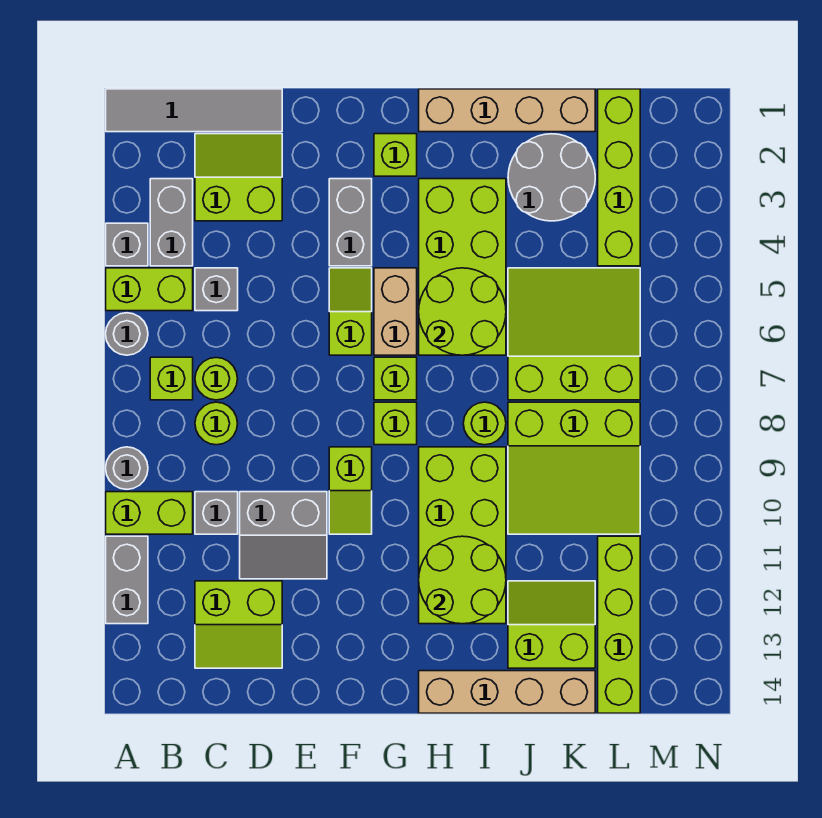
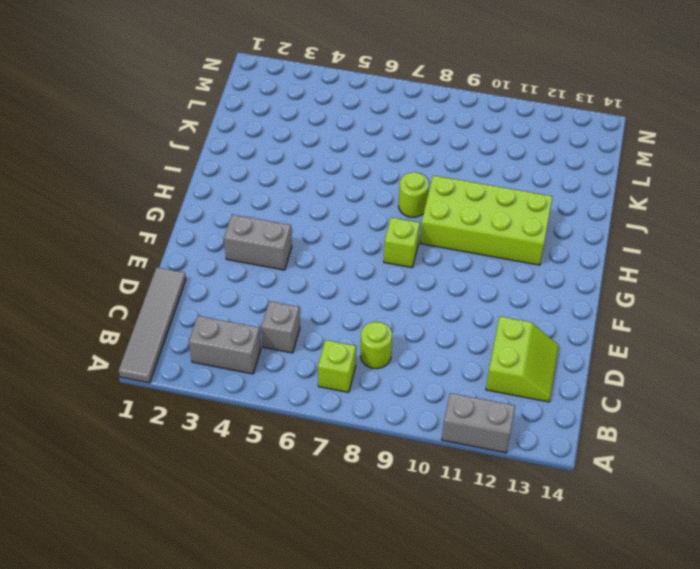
none -> grey brick A4 level 1
none -> lime brick A5:B5 level 1
none -> grey round brick A6 level 1
none -> grey round brick A9 level 1

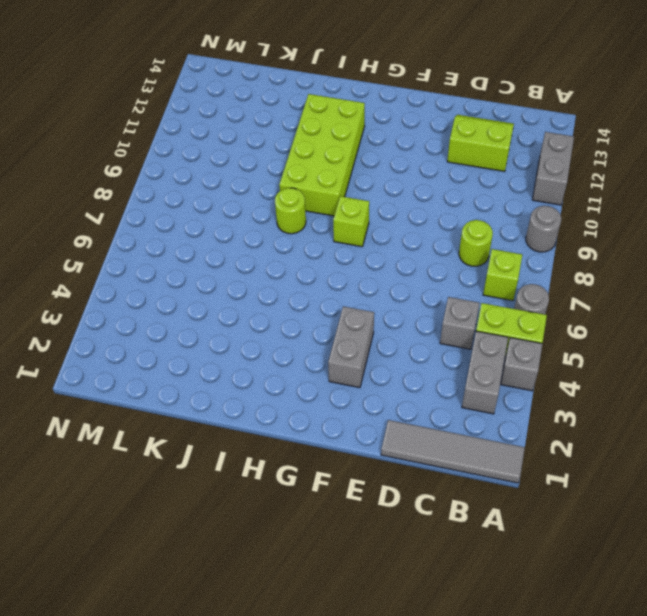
none -> lime brick A10:B10 level 1
none -> lime slope C2:D3 level 1 top 3
none -> lime round brick C7 level 1
none -> grey brick C10 level 1

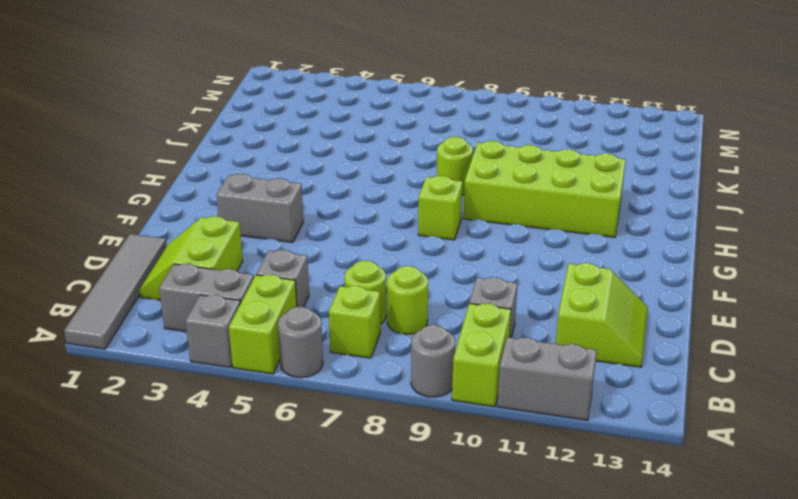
none -> grey slope D10:E11 level 1 top 10
none -> lime slope F5:F6 level 1 top 6
none -> lime slope F9:F10 level 1 top 9
none -> lime brick G2 level 1

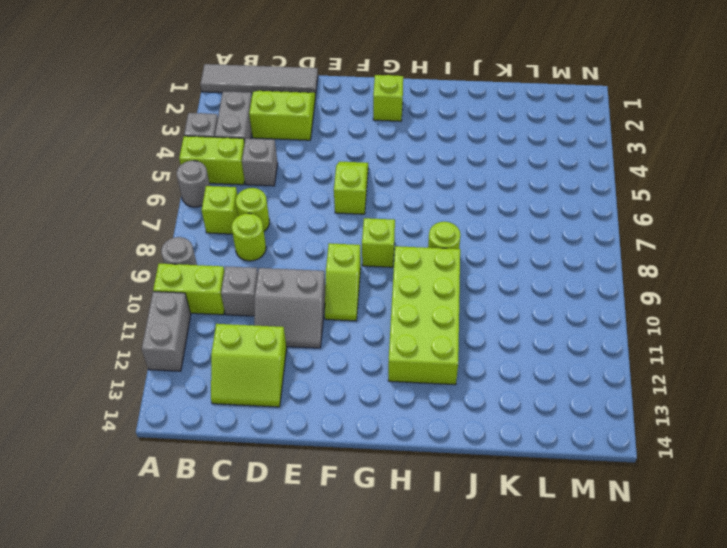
none -> grey brick F3:F4 level 1
none -> tan brick G5:G6 level 1
none -> lime brick G7 level 1
none -> tan brick H1:K1 level 1

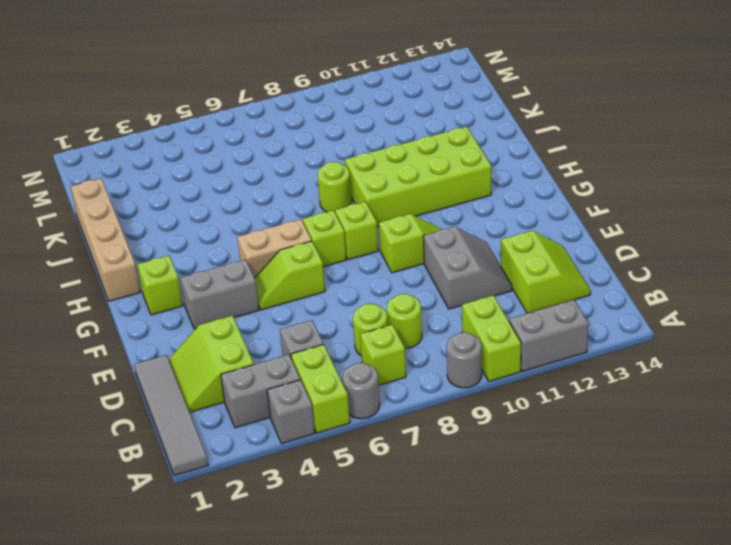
none -> grey brick C10 level 1
none -> lime brick H3:I6 level 1
none -> tan brick H14:K14 level 1
none -> grey round brick J2:K3 level 1

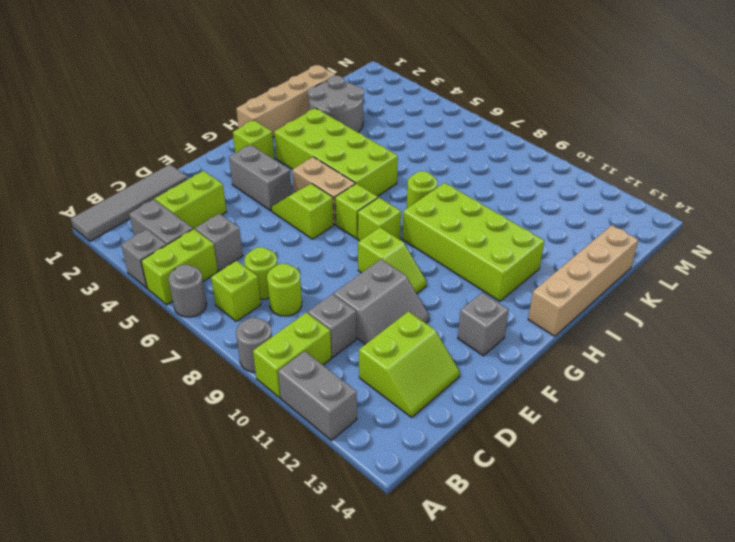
grey brick F13 level 1 -> none
none -> lime slope J5:L7 level 1 top 7
none -> lime slope J8:L10 level 1 top 8
none -> lime slope J12:K13 level 1 top 13
none -> lime brick L1:L4 level 1

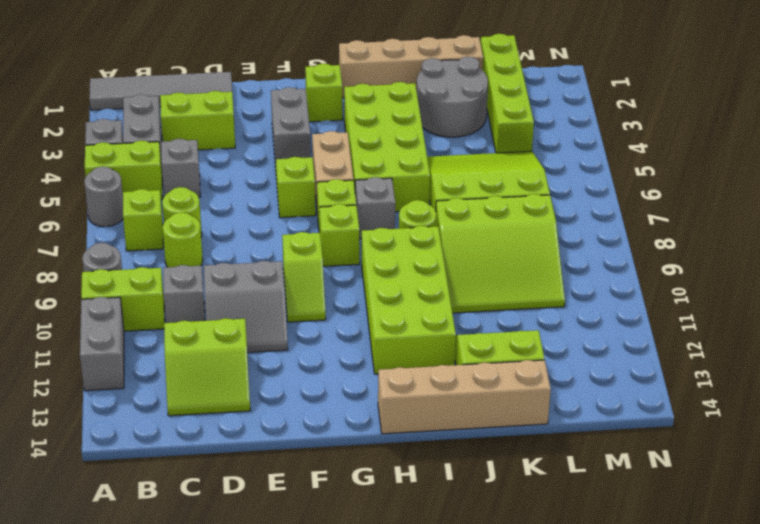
grey brick H7 level 1 -> none
none -> lime brick L11:L14 level 1
none -> lime round brick H5:I6 level 2
none -> lime round brick H11:I12 level 2

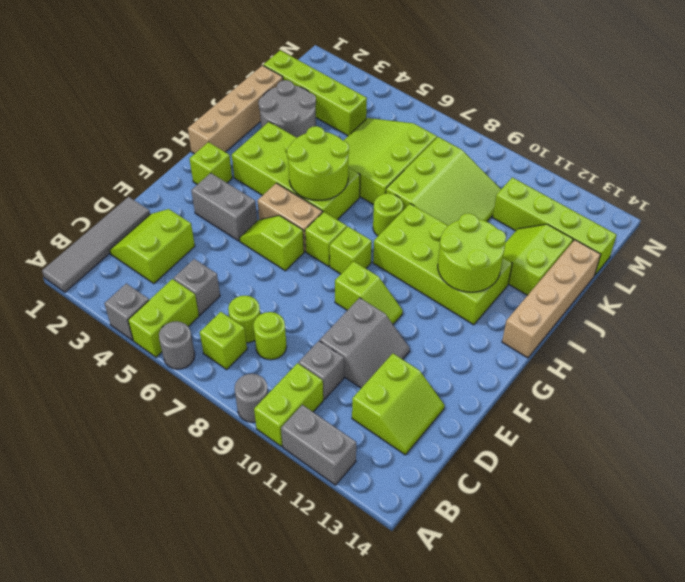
none -> grey brick B3:B4 level 1

